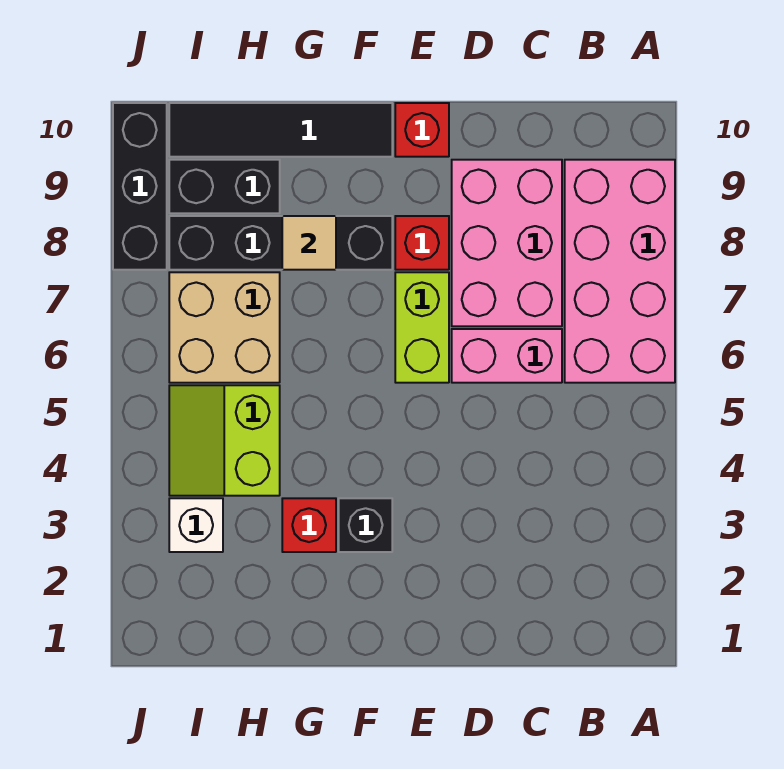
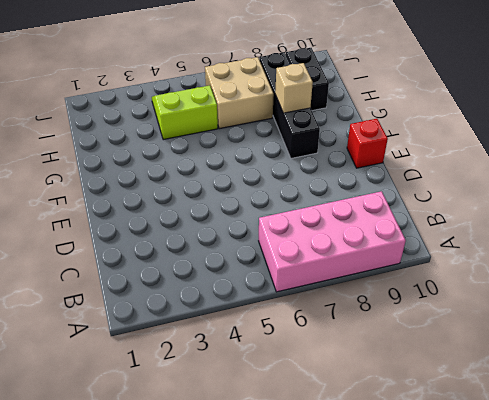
tan brick G8 level 2 -> tan tile G8 level 2
none -> pink brick C6:D6 level 1
none -> pink brick C7:D9 level 1
none -> lime brick E6:E7 level 1

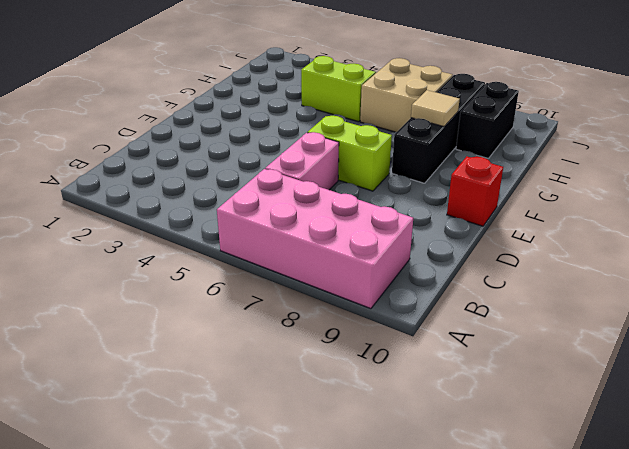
none -> pink brick C7:D9 level 1
none -> red brick E8 level 1
none -> black brick F3 level 1

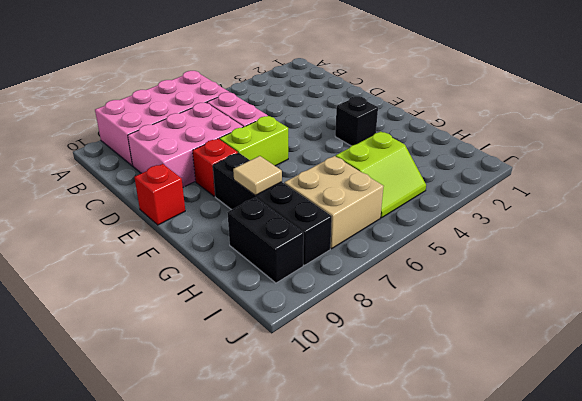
none -> black tile F10:I10 level 1
none -> red brick G3 level 1
none -> white brick I3 level 1

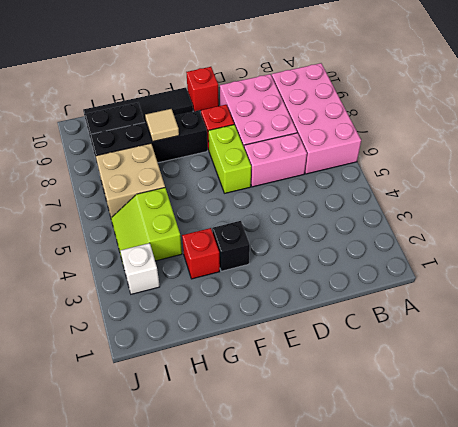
none -> black brick J8:J10 level 1

